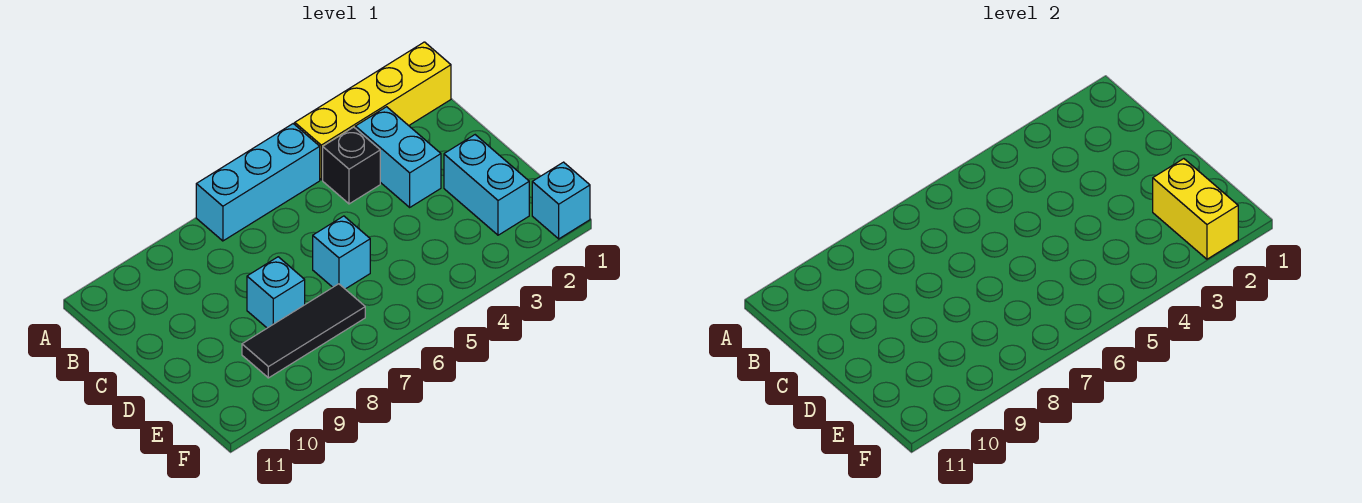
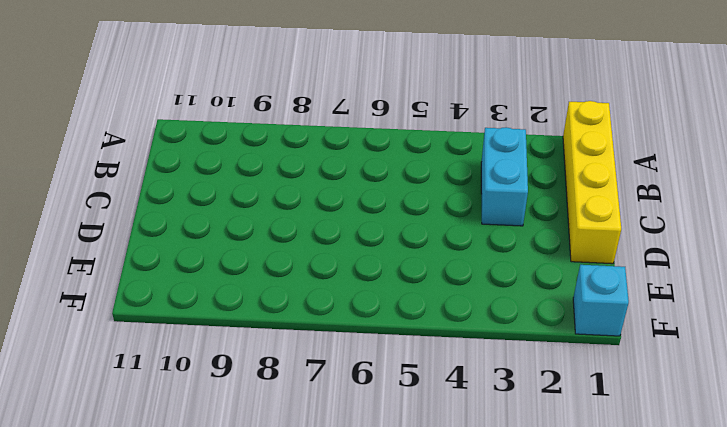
yellow brick A1:D1 level 1 -> yellow brick A1:A4 level 1
none -> cyan brick A5:A7 level 1
none -> black brick B4 level 1

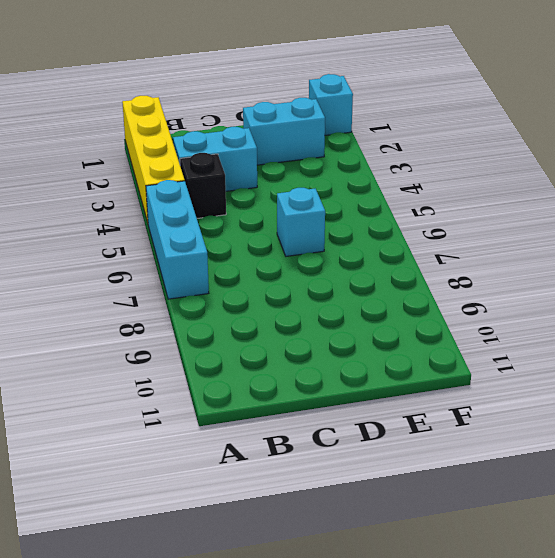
none -> cyan brick D8 level 1
none -> black tile E7:E9 level 1

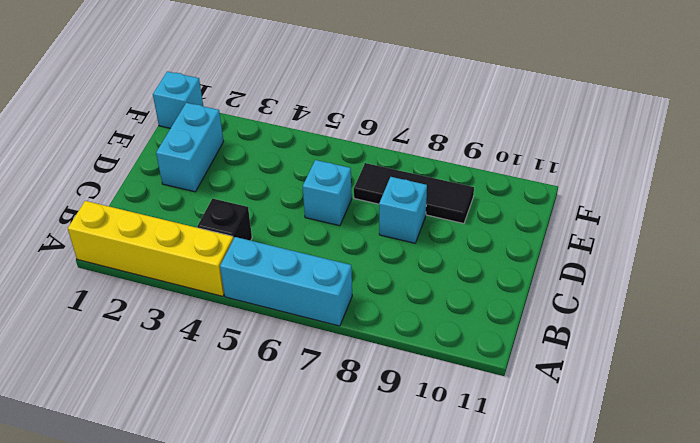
none -> cyan brick B3:C3 level 1
none -> yellow brick E2:F2 level 2

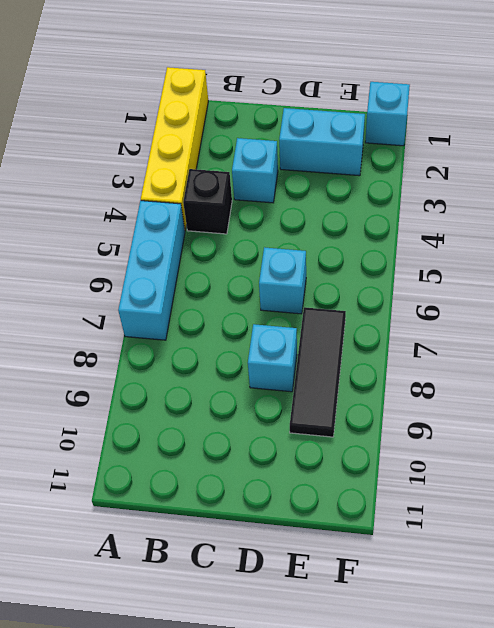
cyan brick C3 level 1 -> cyan brick B3:C3 level 1
none -> yellow brick E2:F2 level 2

